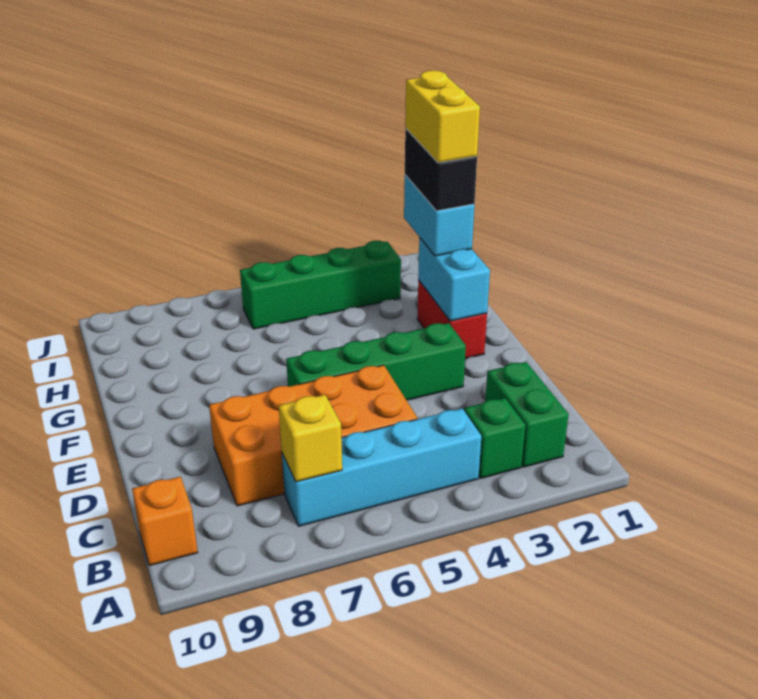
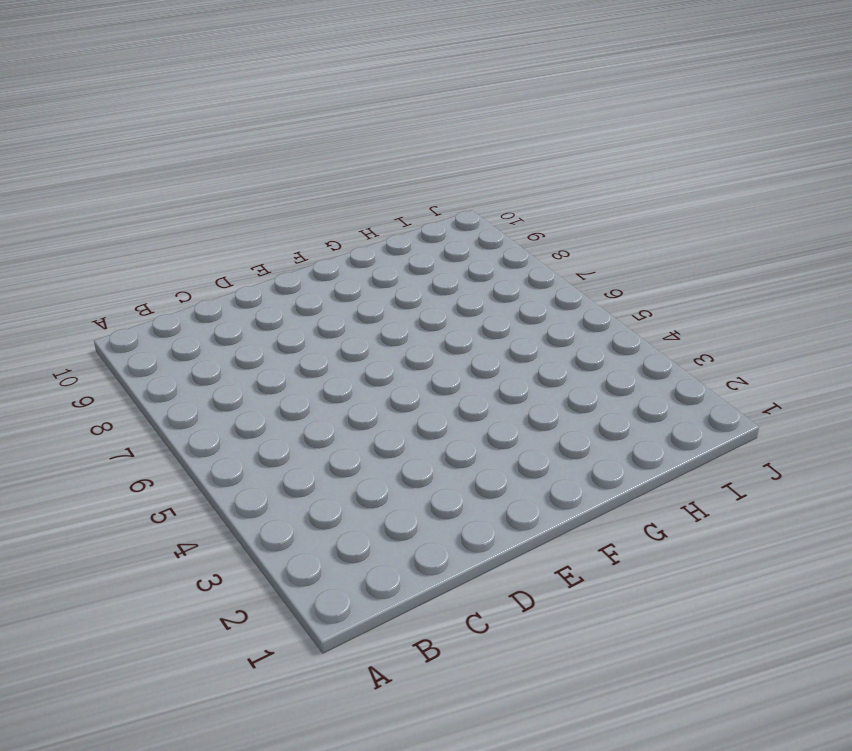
none -> green brick B2:C2 level 1
none -> green brick B3 level 1
none -> cyan brick B4:B7 level 1

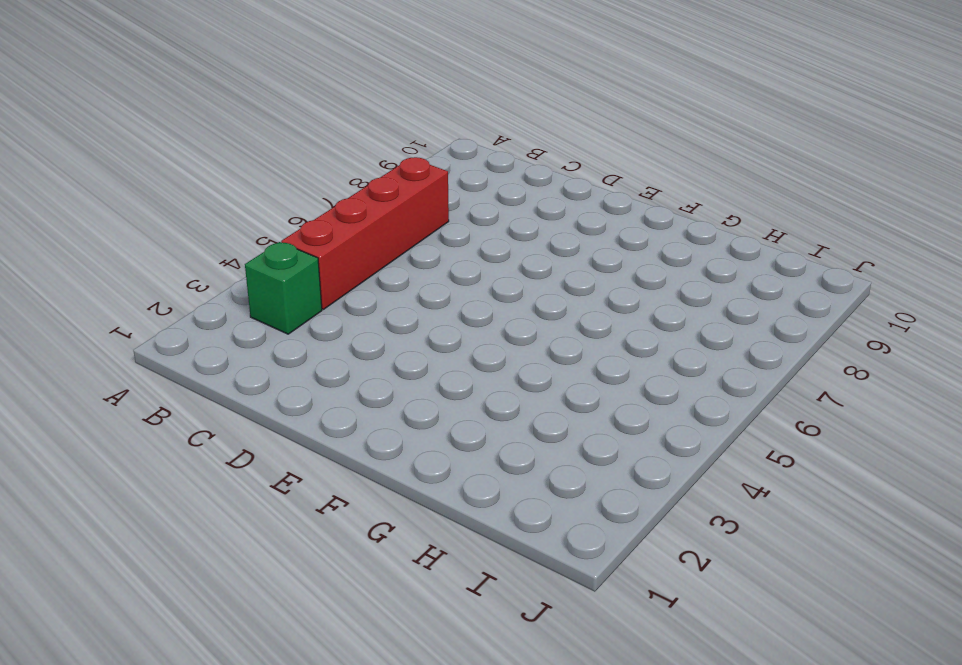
red brick B4:B7 level 1 -> cyan brick B4:B7 level 1
none -> green brick B2:C2 level 1
none -> orange brick B10 level 1
none -> orange brick C5:D8 level 1

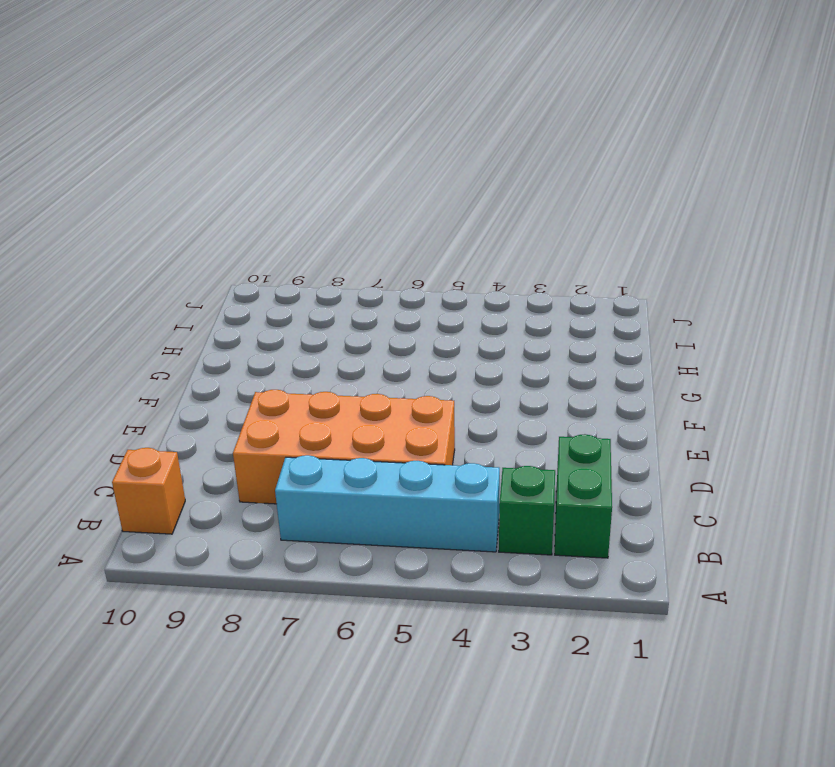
none -> green brick E3:E6 level 1
none -> red brick F2:G2 level 1
none -> green brick I3:I6 level 1

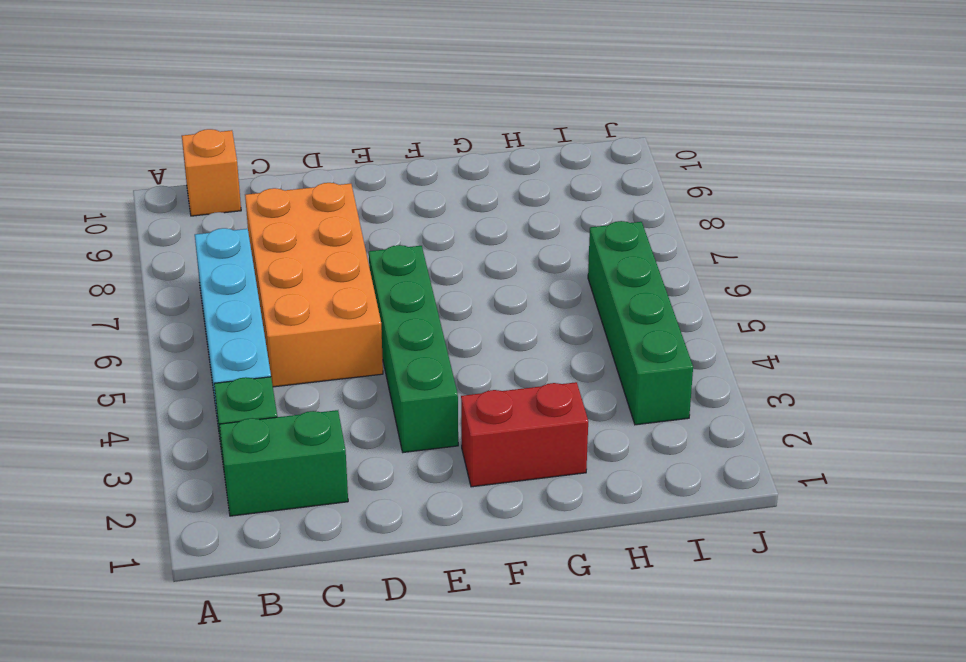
none -> yellow brick B7 level 2
none -> cyan brick F2:G2 level 2
none -> cyan brick G2:H2 level 3

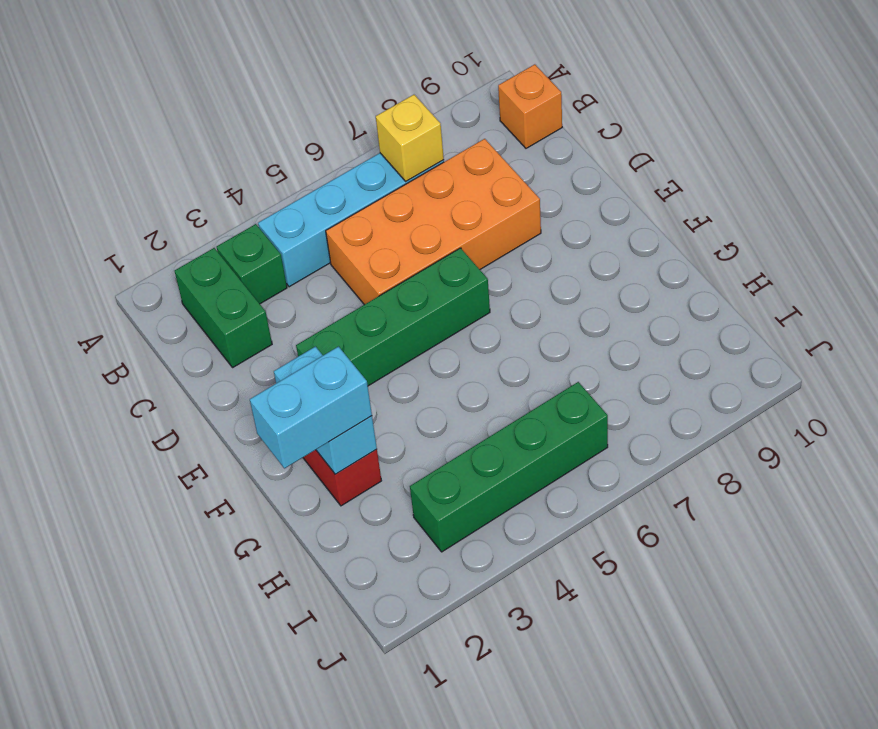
cyan brick G1:G2 level 3 -> cyan brick G2:H2 level 3
none -> black brick G2:H2 level 4
none -> yellow brick G2:H2 level 5

